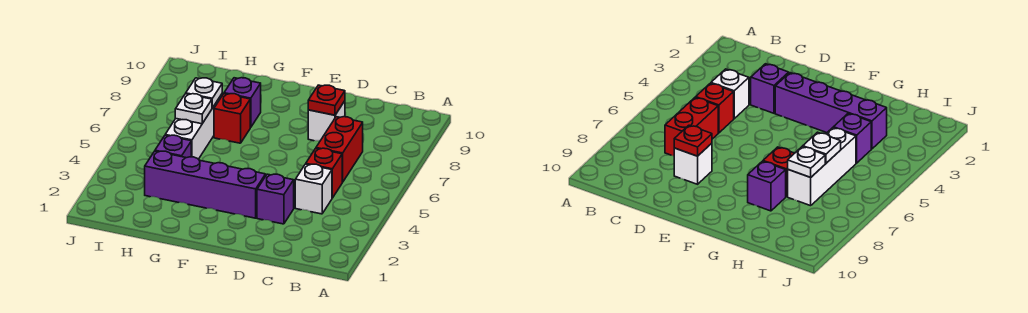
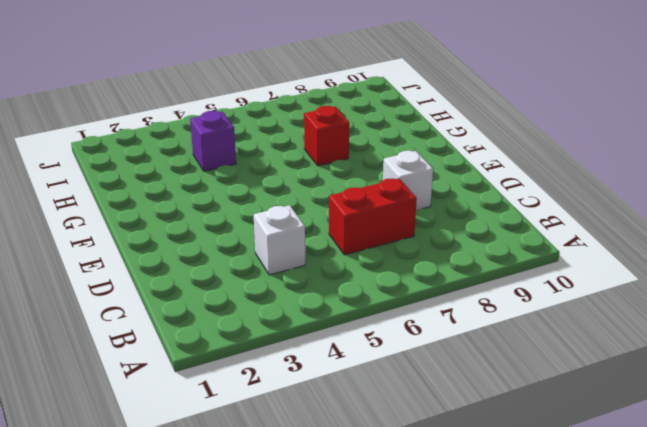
none -> red brick C5 level 1
none -> purple brick D3 level 1
none -> purple brick E3:H3 level 1

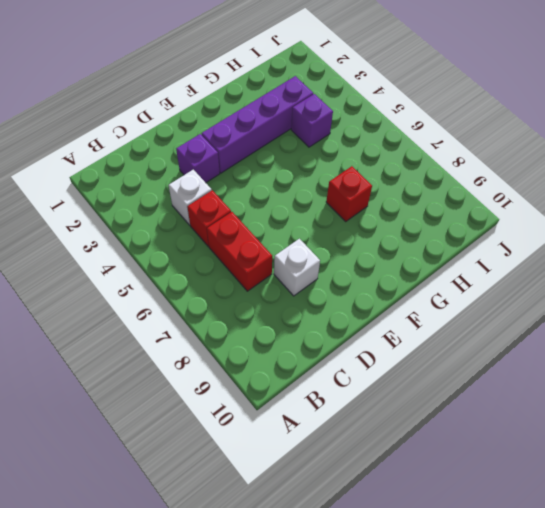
none -> purple brick G8 level 1
none -> white brick H5:H7 level 1
none -> red plate D8 level 2

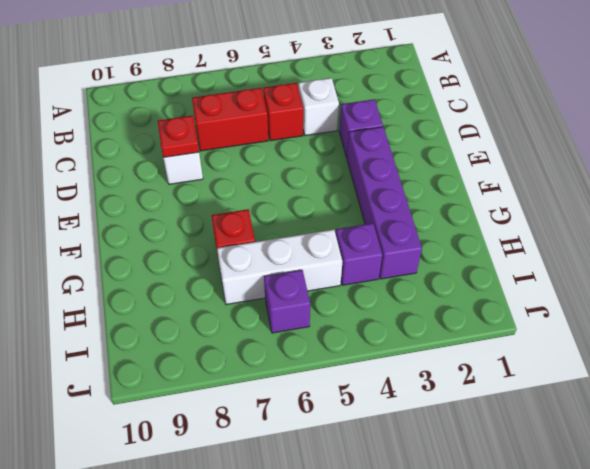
purple brick I6 level 1 -> purple brick G8 level 1
none -> white plate H6 level 2
none -> white plate H7 level 2

